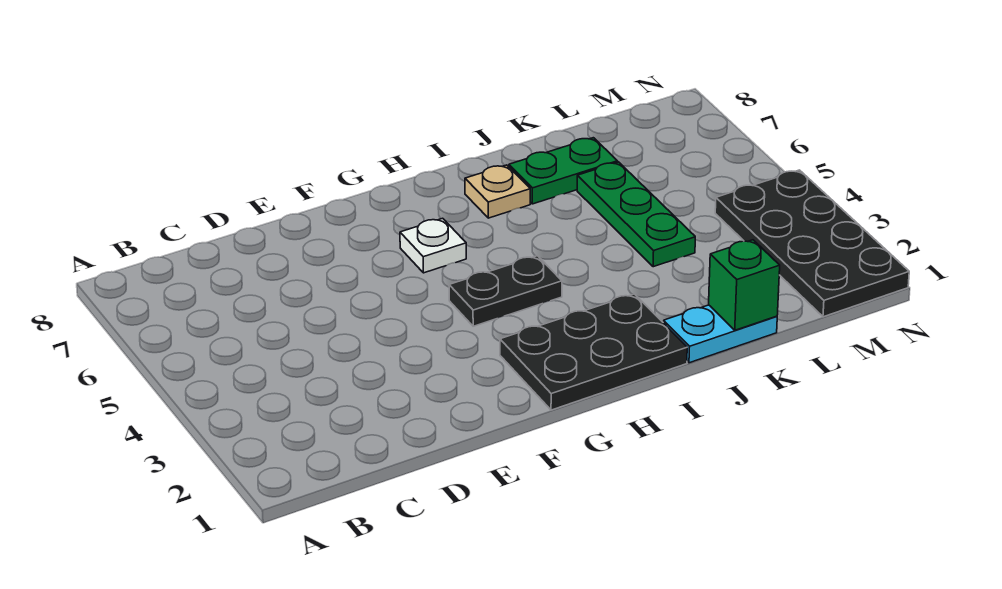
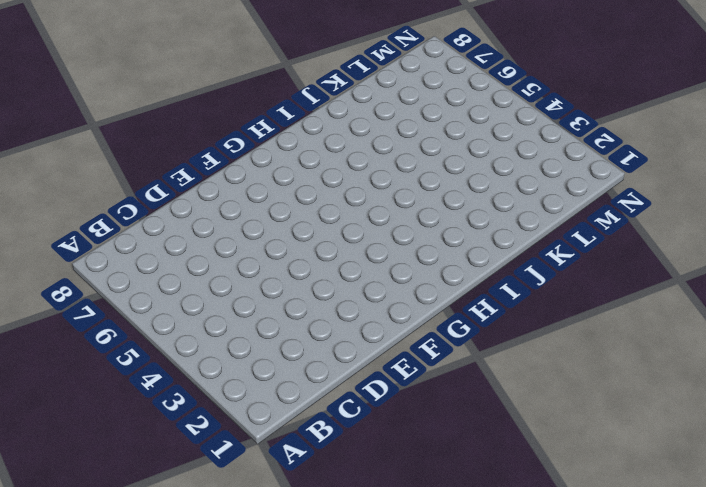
none -> black plate G1:I2 level 1
none -> black plate G4:H4 level 1

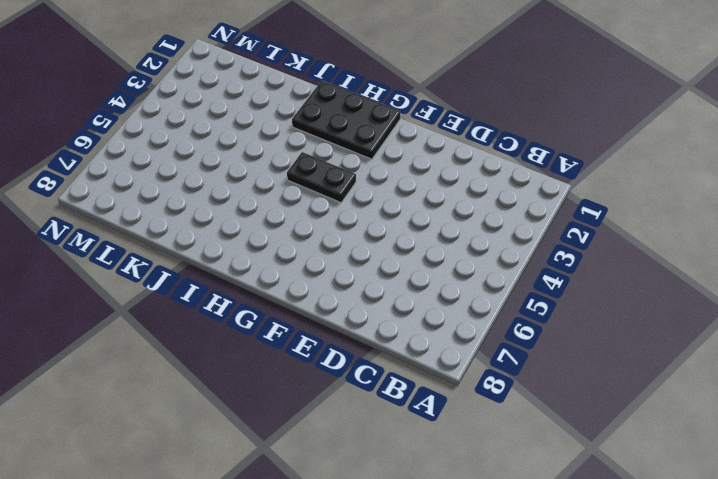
none -> white plate G6 level 1
none -> tan plate I7 level 1

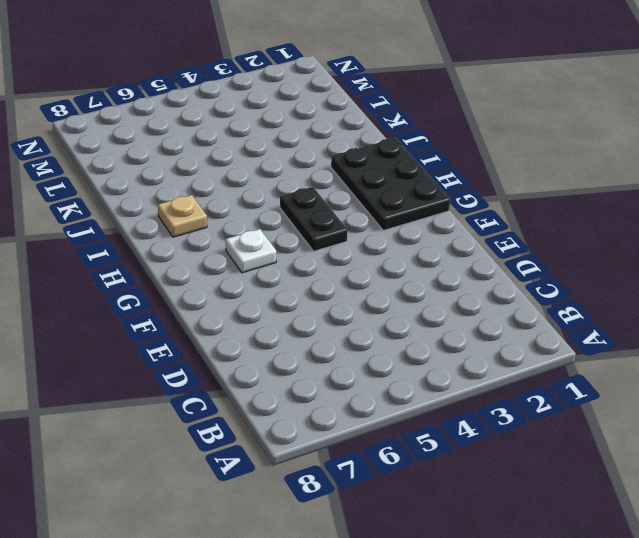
none -> cyan plate J1:K1 level 1
none -> green plate J7:K7 level 1

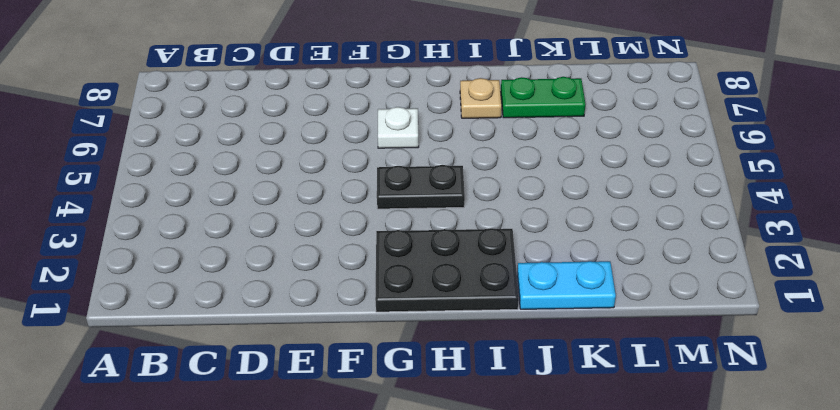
none -> green plate K4:K6 level 1
none -> black plate M1:N4 level 1

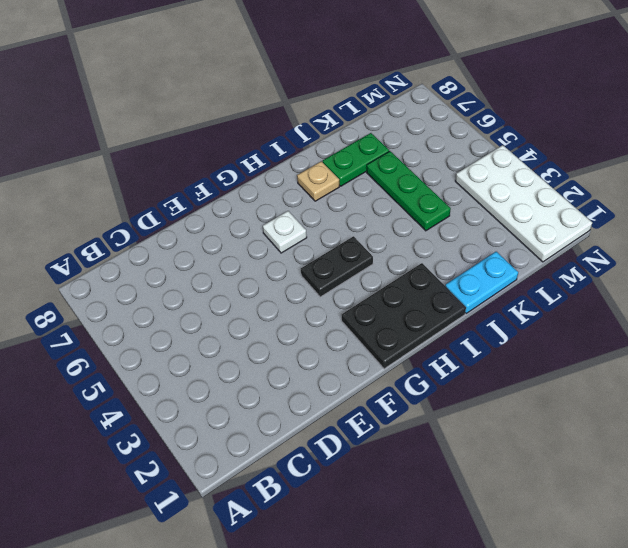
white plate M1:N4 level 1 -> black plate M1:N4 level 1
none -> green brick K1 level 2

